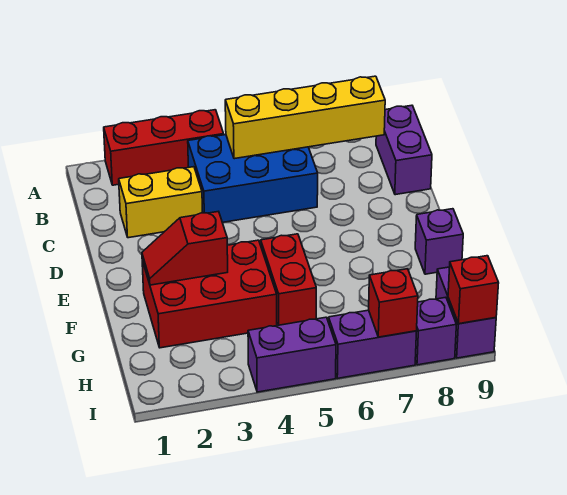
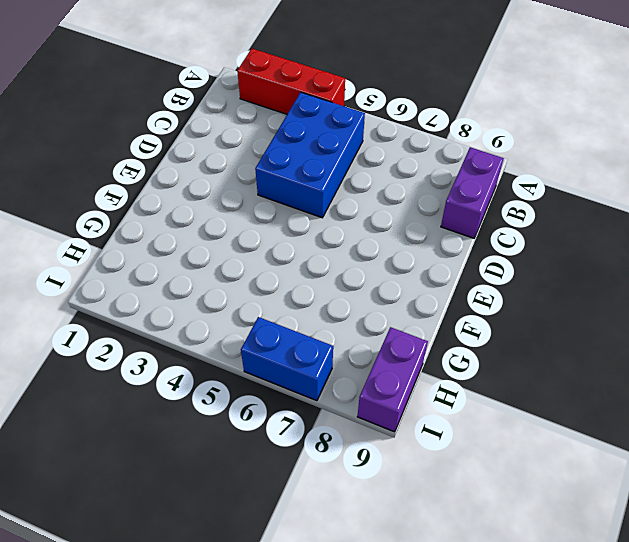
blue brick B4:D5 level 1 -> blue brick B4:C6 level 1
blue brick I6:I7 level 1 -> purple brick I6:I7 level 1
none -> yellow brick C2:C3 level 1
none -> red brick F2:G4 level 1
none -> red brick F5:G5 level 1

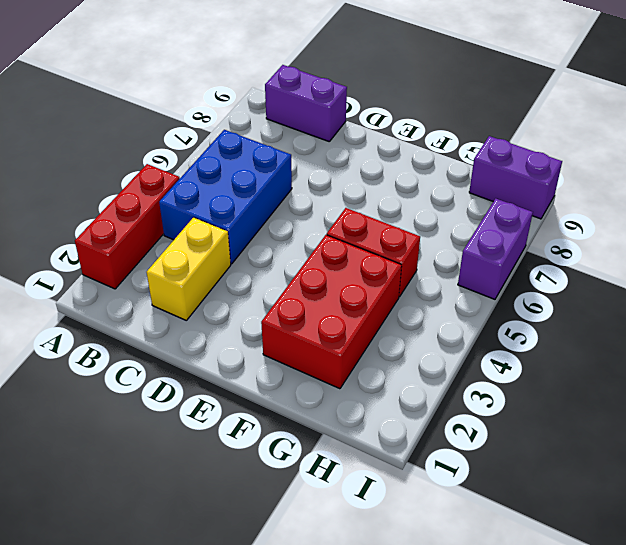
none -> purple brick F9 level 1
none -> purple brick I4:I5 level 1
none -> purple brick I8 level 1

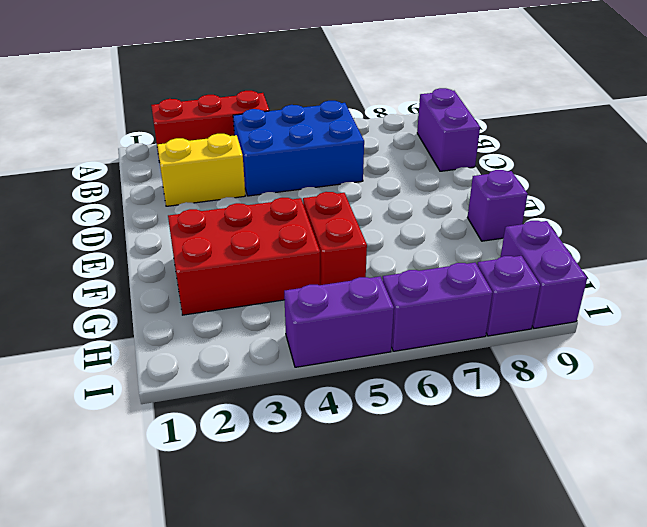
none -> yellow brick B5:B8 level 2
none -> red slope F2:F3 level 2 top 3
none -> red brick I7 level 2

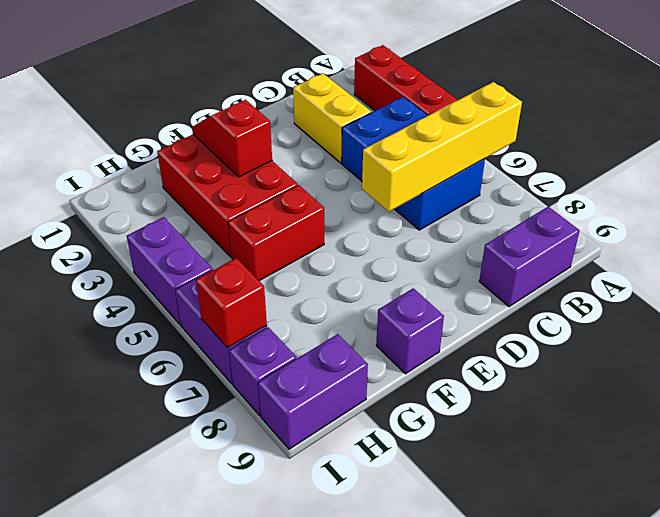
yellow brick A6:D6 level 2 -> yellow brick B5:B8 level 2
none -> red brick I9 level 2

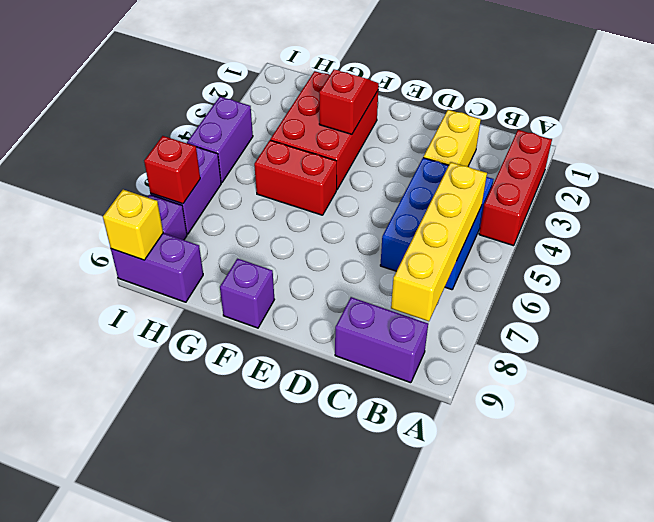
yellow brick I9 level 2 -> red brick I9 level 2

